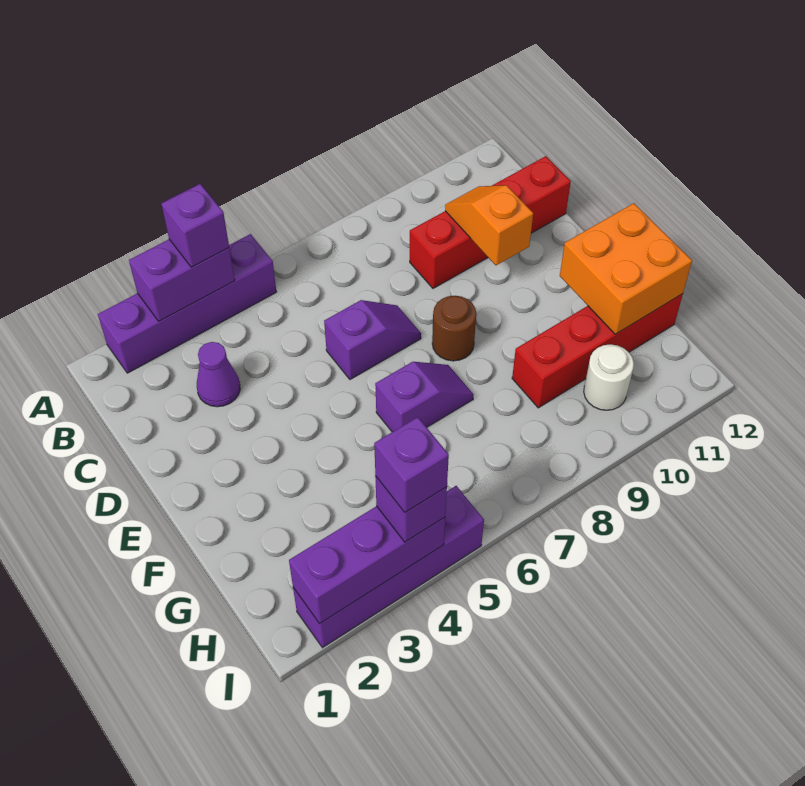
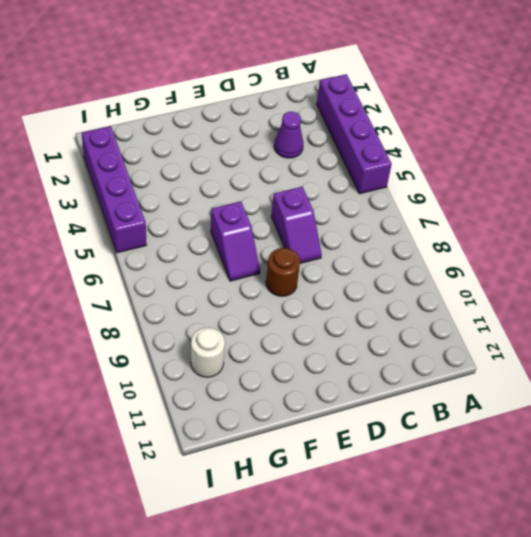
none -> red brick C9:C12 level 1
none -> red brick G9:G12 level 1
none -> purple brick A3:A4 level 2

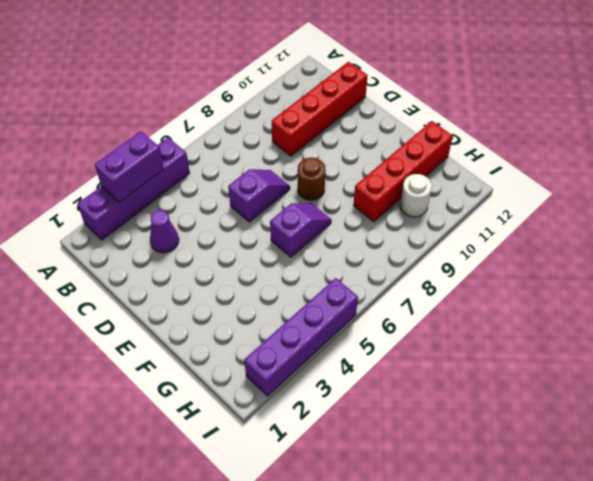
none -> orange slope C10:D10 level 2 top D
none -> orange brick F11:G12 level 2
none -> purple brick I2:I4 level 2

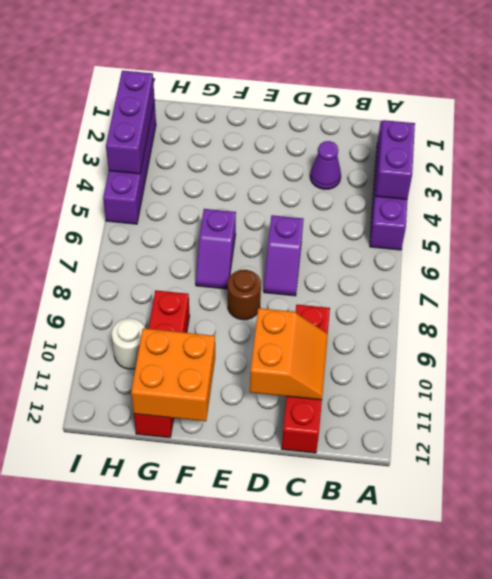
orange slope C10:D11 level 2 top D -> orange slope C10:D10 level 2 top D
none -> purple brick A4 level 3
none -> purple brick I4 level 3
none -> purple brick I4 level 4

